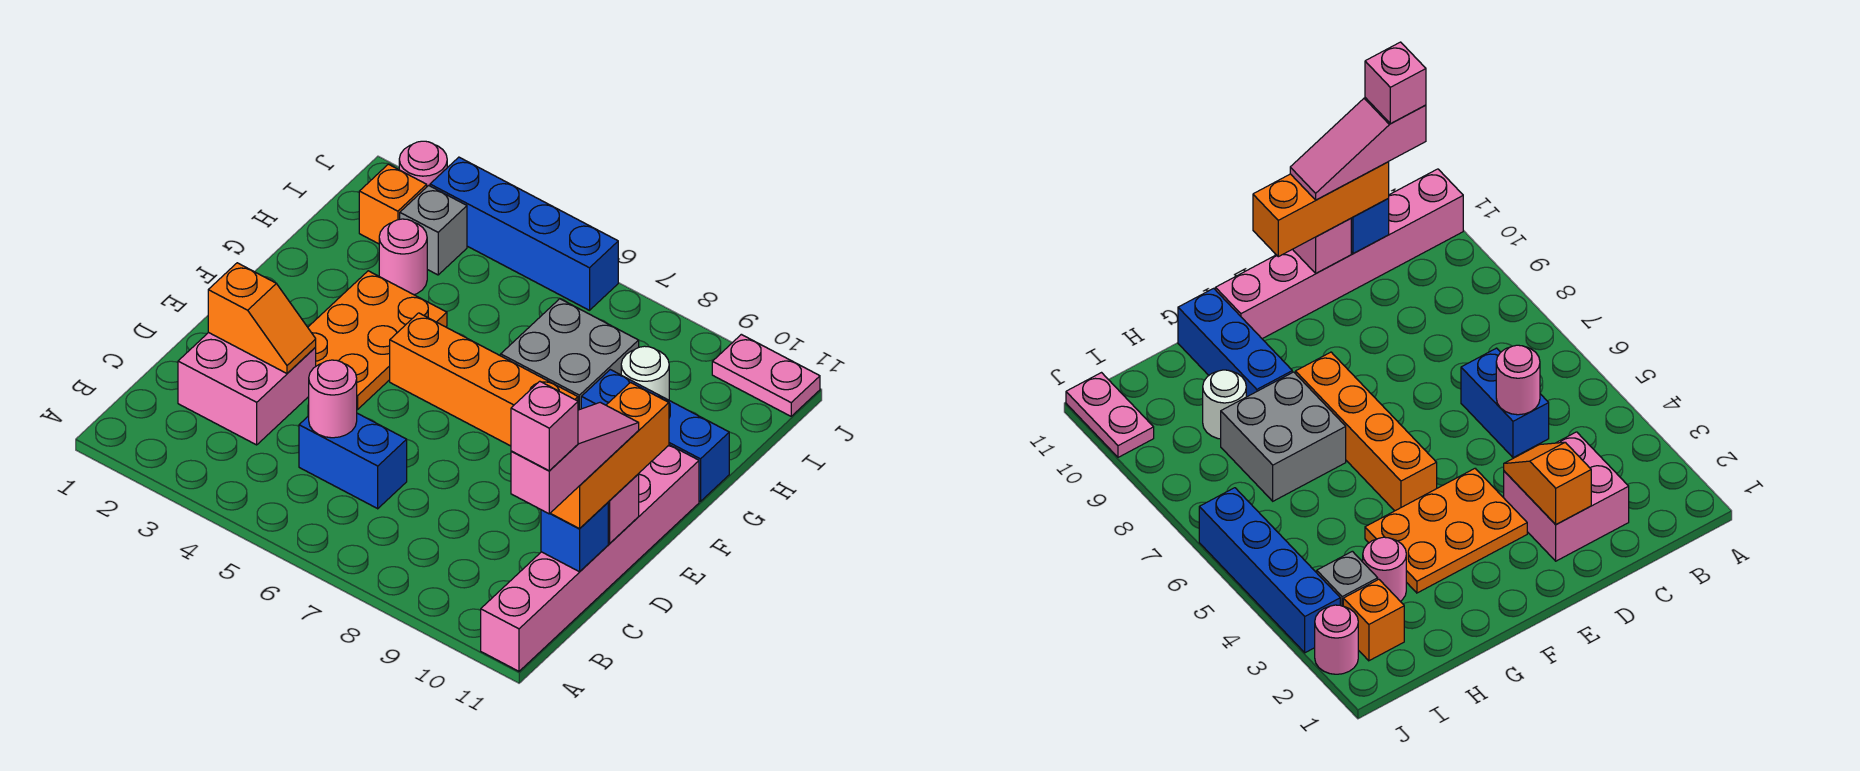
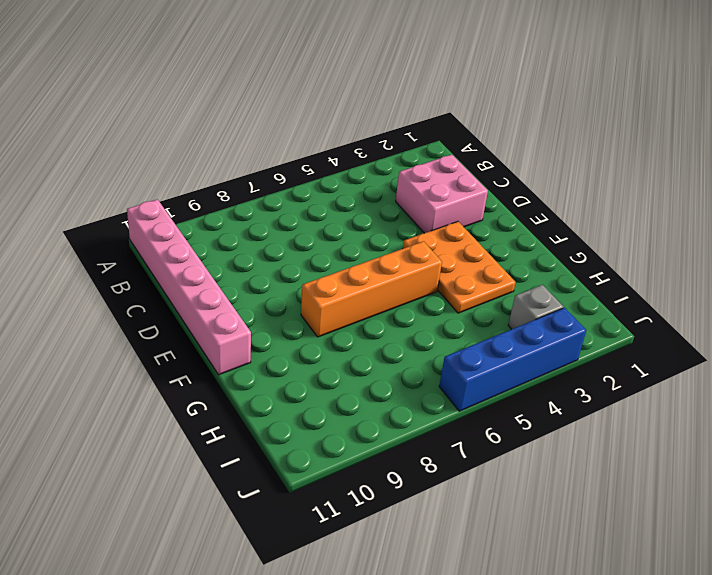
none -> blue brick C5:C6 level 1
none -> grey brick G7:H8 level 1
none -> blue brick G9:G11 level 1

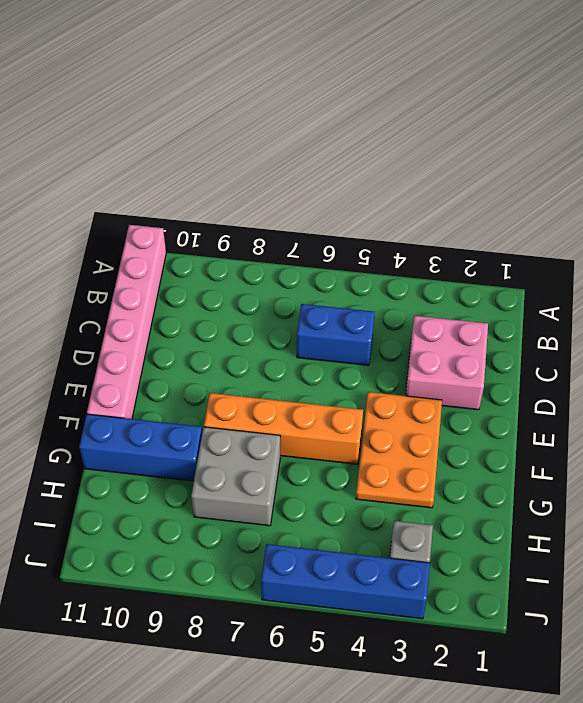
none -> pink round brick H3 level 1
none -> white round brick H9 level 1
none -> orange brick I2 level 1

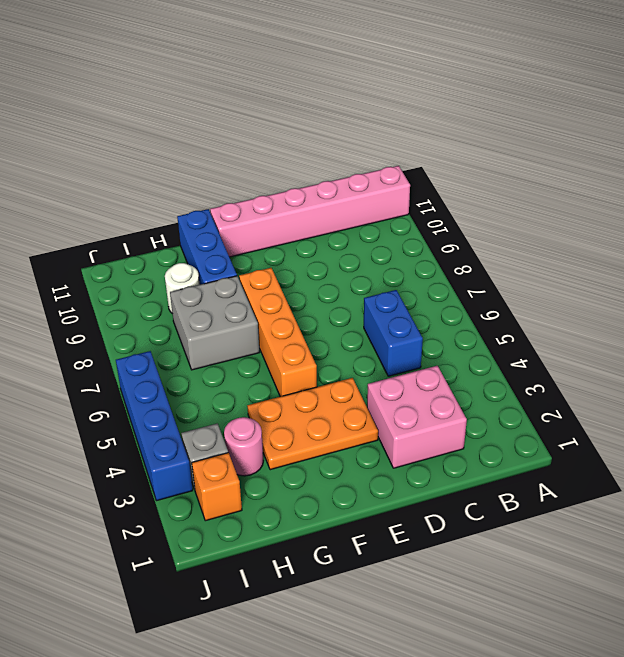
none -> pink round brick J2 level 1
none -> pink plate J10:J11 level 1
none -> pink round brick C5 level 2

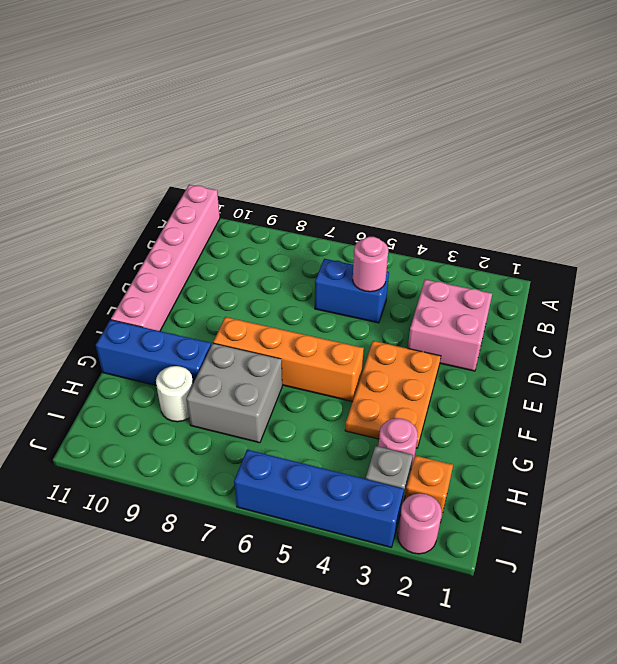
none -> pink plate J10:J11 level 1
none -> blue brick C11 level 2
none -> orange slope D2:D3 level 2 top 2

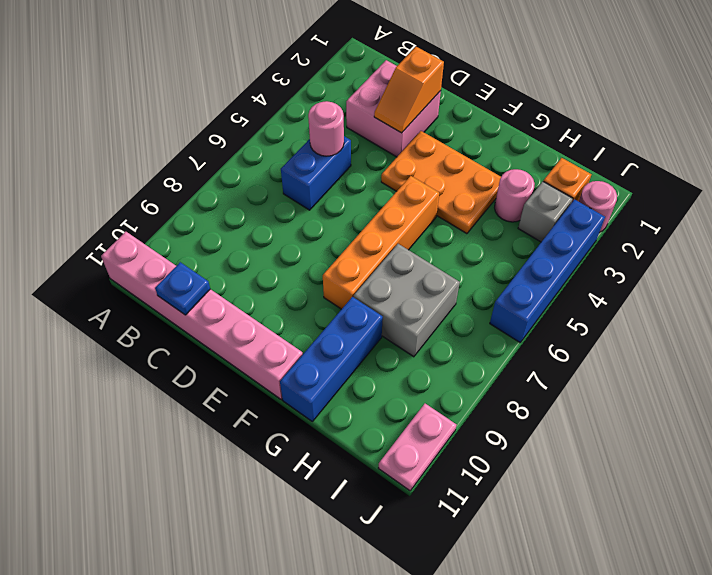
blue plate C11 level 2 -> blue brick C11 level 2
none -> white round brick H9 level 1
none -> pink brick D11 level 2
none -> orange brick C11:E11 level 3

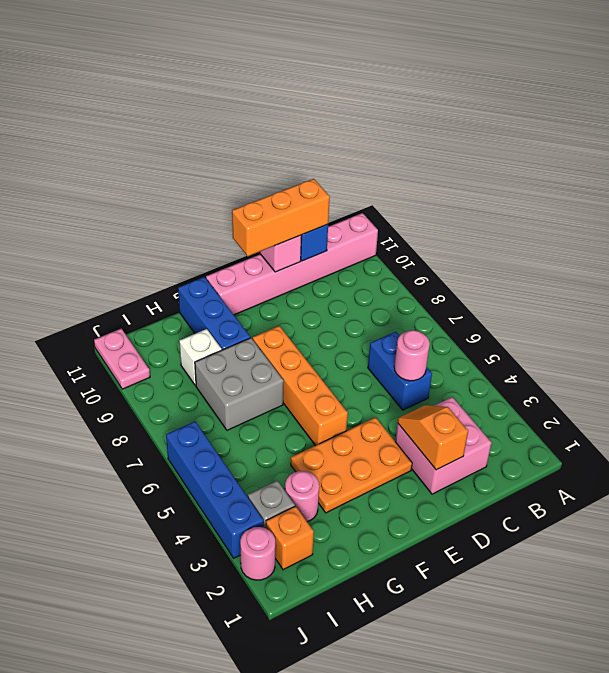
white brick H9 level 1 -> white round brick H9 level 1
none -> pink slope B11:D11 level 4 top B
none -> pink brick B11 level 5

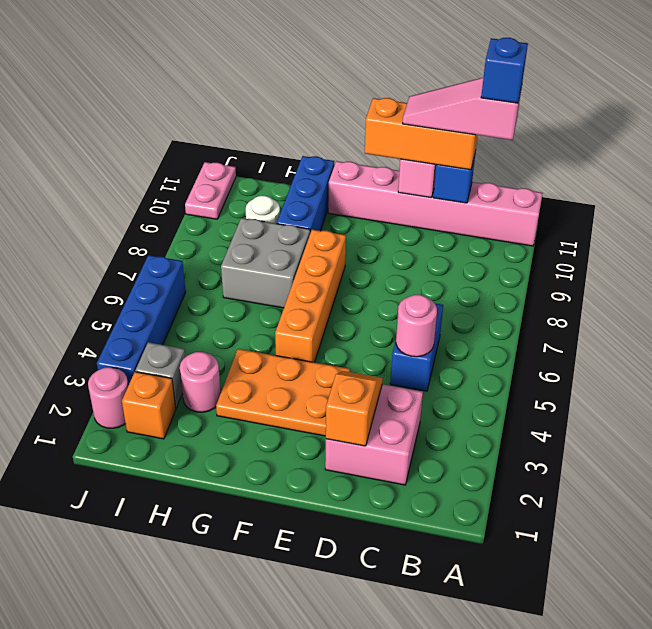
blue brick B11 level 5 -> pink brick B11 level 5

